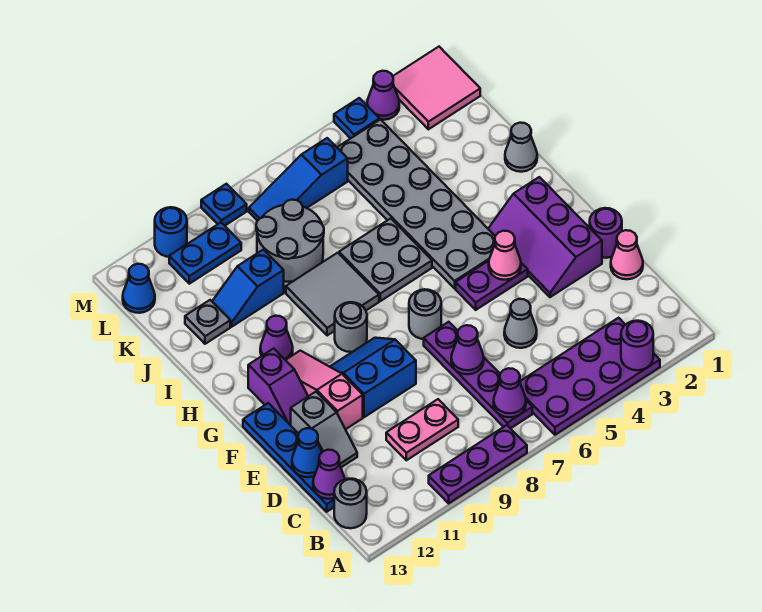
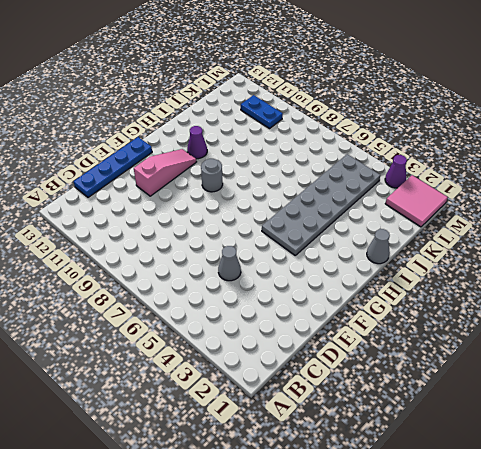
none -> purple plate A3:B6 level 1
none -> purple plate A8:A10 level 1
none -> purple plate B7:E7 level 1
none -> grey round brick B13 level 1

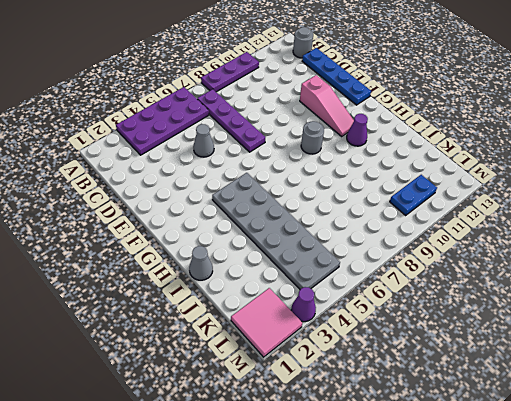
none -> pink plate C9:C10 level 1
none -> pink cone D1 level 1
none -> grey slope D12:E12 level 1 top E
none -> purple round brick E1 level 1

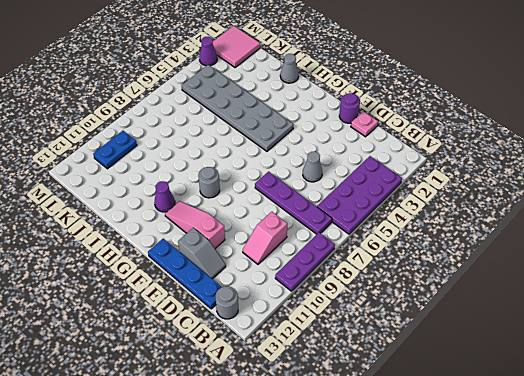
pink slope C9:C10 level 1 top 9 -> pink plate C9:C10 level 1
pink plate D1 level 1 -> pink cone D1 level 1
none -> purple slope E2:G3 level 1 top 2
none -> blue slope E9:F10 level 1 top E
none -> purple plate F4:F5 level 1
none -> grey round brick F7 level 1

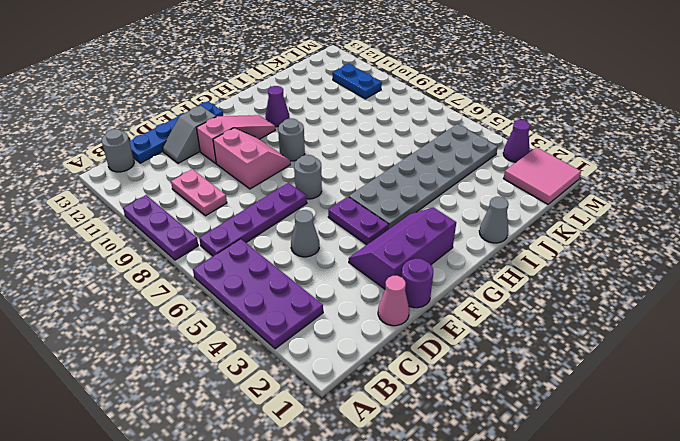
pink slope E9:F10 level 1 top E -> blue slope E9:F10 level 1 top E
none -> purple slope F12:G12 level 1 top G
none -> grey plate H6:I7 level 1
none -> grey tile H8:I9 level 1
none -> grey round brick J8:K9 level 1

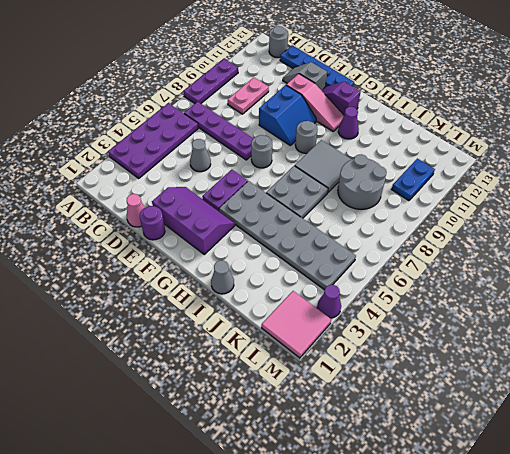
none -> blue slope J10:J11 level 1 top 10
none -> grey plate J12 level 1
none -> blue slope L6:L8 level 1 top 6
none -> blue cone L13 level 1

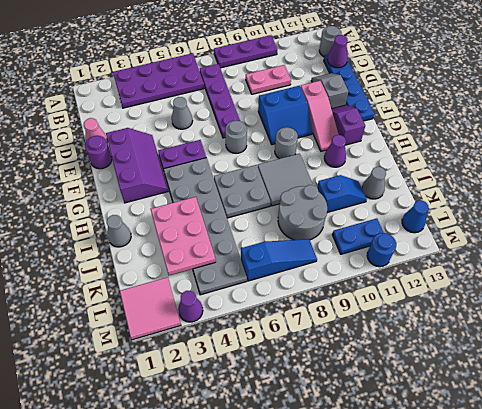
pink plate I3:K4 level 2 -> none
grey cone J12 level 1 -> grey plate J12 level 1
none -> blue plate M4 level 1
none -> blue plate M9 level 1
none -> purple round brick A3 level 2
none -> purple cone B7 level 2

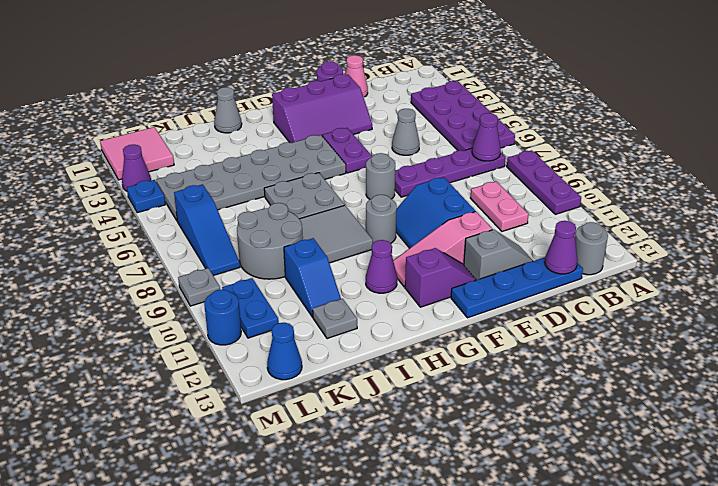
grey plate M9 level 1 -> blue plate M9 level 1
none -> purple round brick A3 level 2
none -> purple cone D7 level 2
none -> blue cone D13 level 2
none -> pink cone F4 level 2

